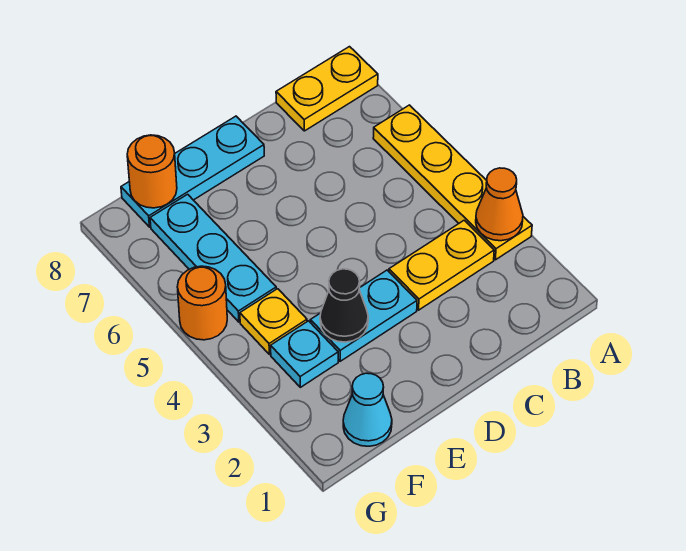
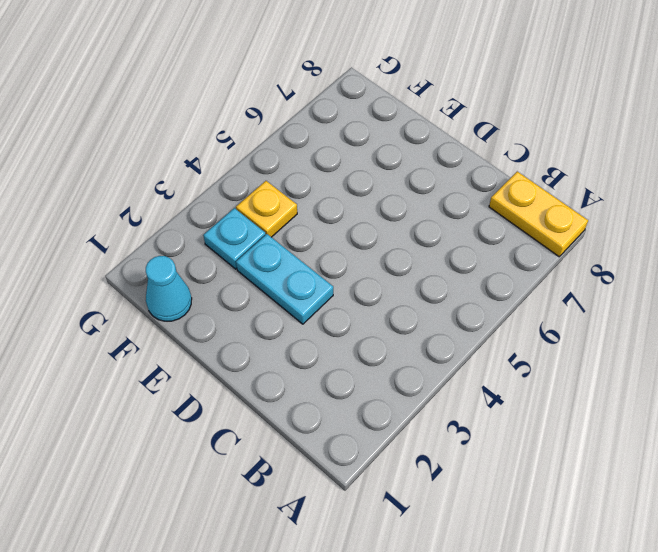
none -> yellow plate A3:A6 level 1
none -> yellow plate B3:C3 level 1
none -> cyan plate D8:F8 level 1

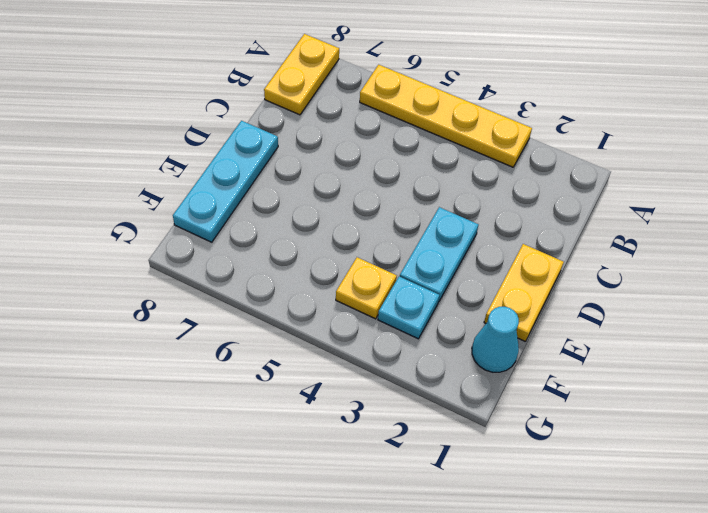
yellow plate D1:E1 level 1 -> yellow plate B3:C3 level 1
none -> cyan plate F5:F7 level 1
none -> orange round brick G5 level 1
none -> orange cone A3 level 2

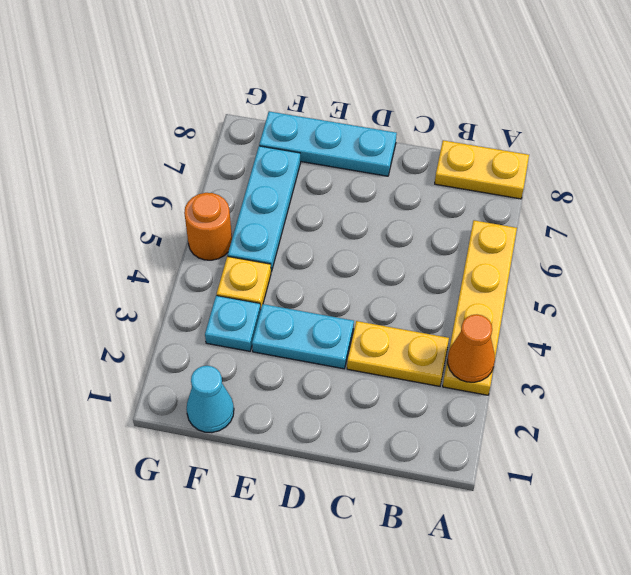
none -> black cone E3 level 2
none -> orange round brick F8 level 2

